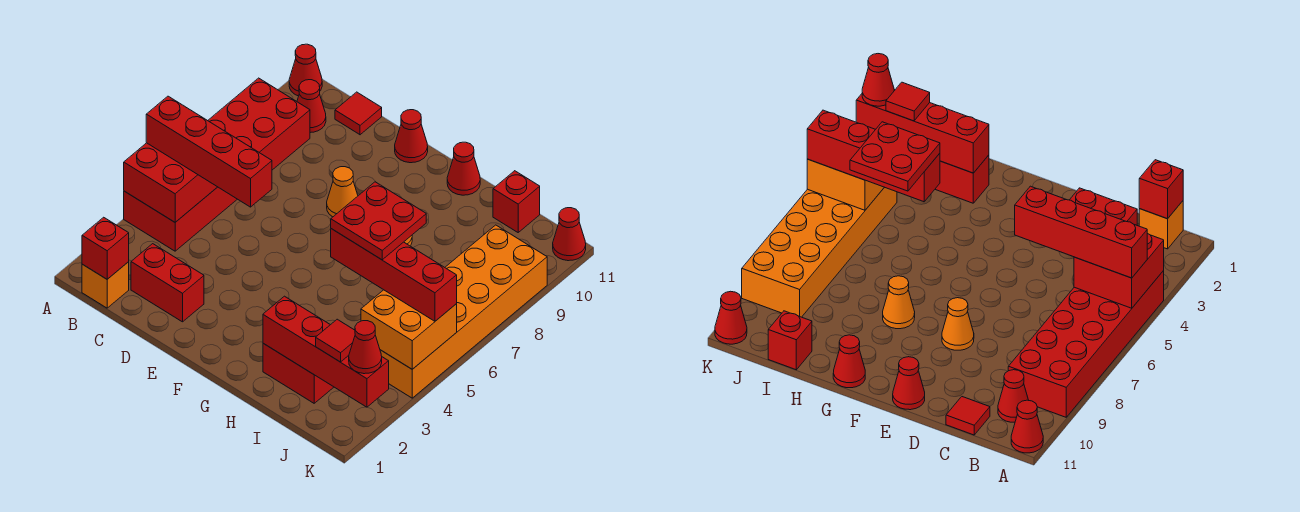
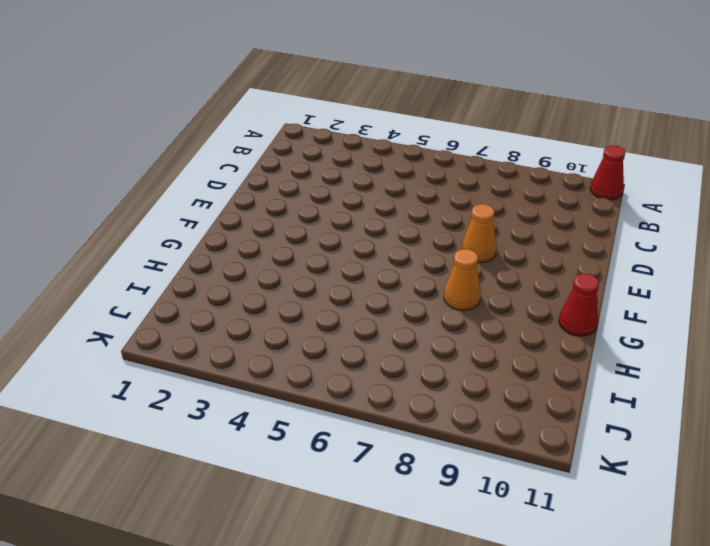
none -> red brick A4:B9 level 1
none -> orange brick B1 level 1
none -> red cone B10 level 1

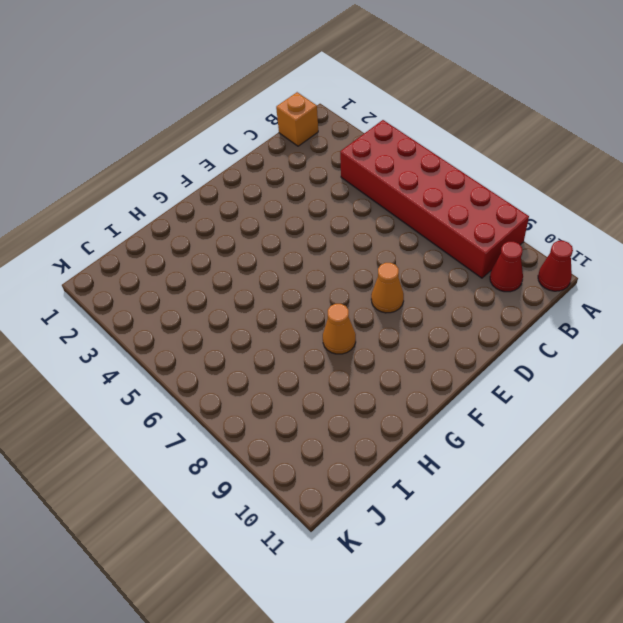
none -> red brick C2:D2 level 1
none -> red tile C11 level 1
none -> red cone E11 level 1

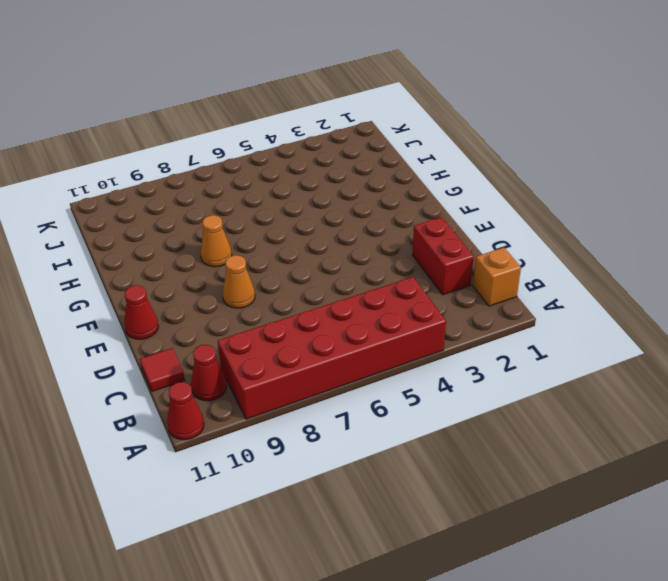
none -> red cone G11 level 1
none -> red brick H2:I2 level 1
none -> red brick I11 level 1

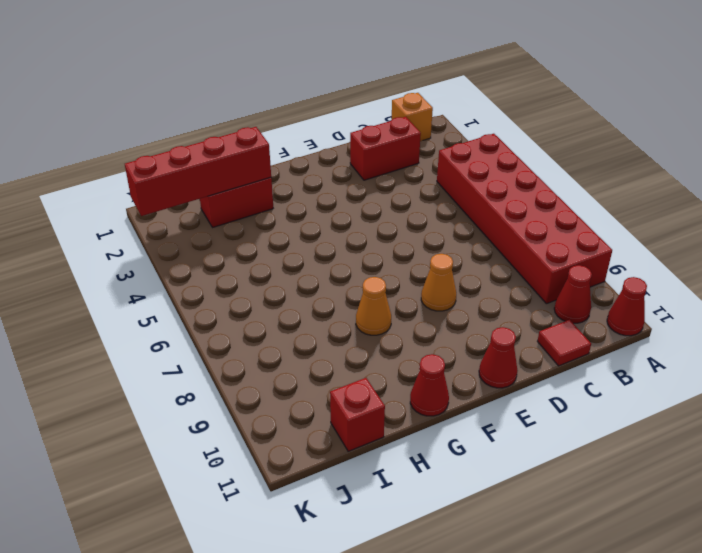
none -> orange brick J4:K9 level 1
none -> red cone K11 level 1
none -> red brick A4:B5 level 2

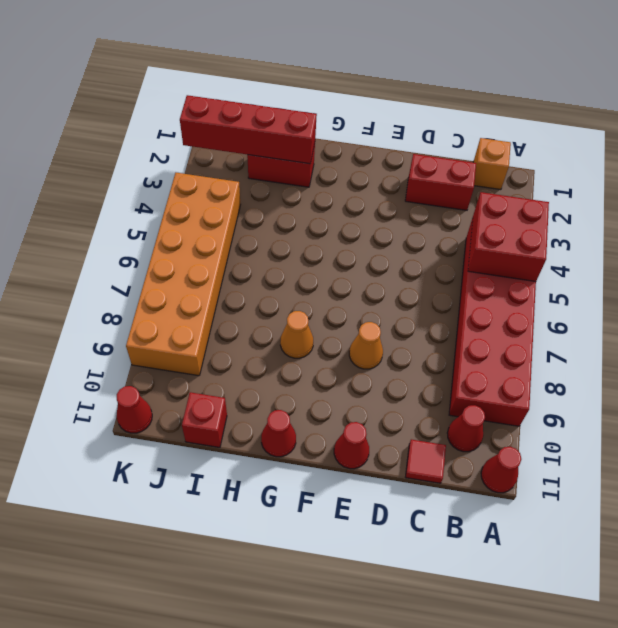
none -> red brick B1 level 2
none -> orange brick J4:K5 level 2
none -> red brick A5:D5 level 3

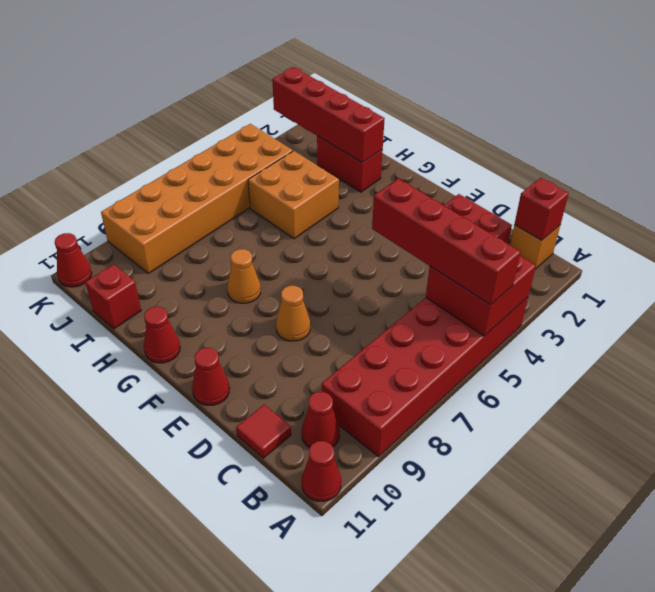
orange brick H4:I5 level 1 -> orange brick J4:K5 level 2
none -> red brick H5:K5 level 3
none -> red tile J2 level 3
none -> red cone K2 level 3

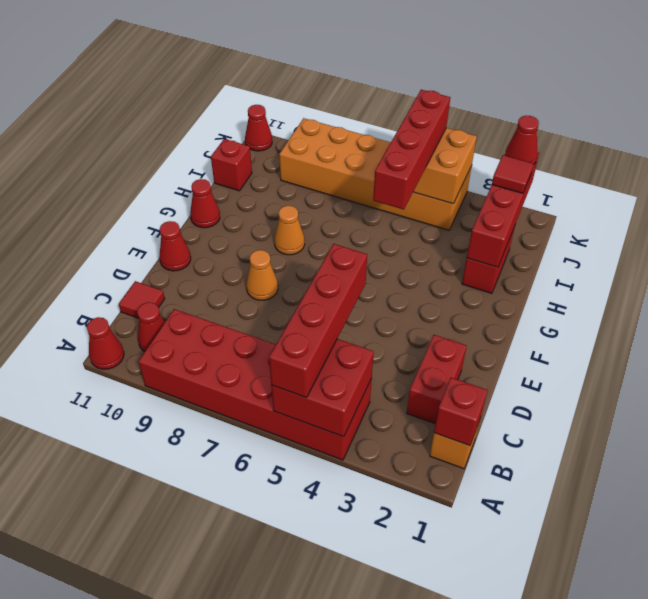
none -> red plate H5:I6 level 4

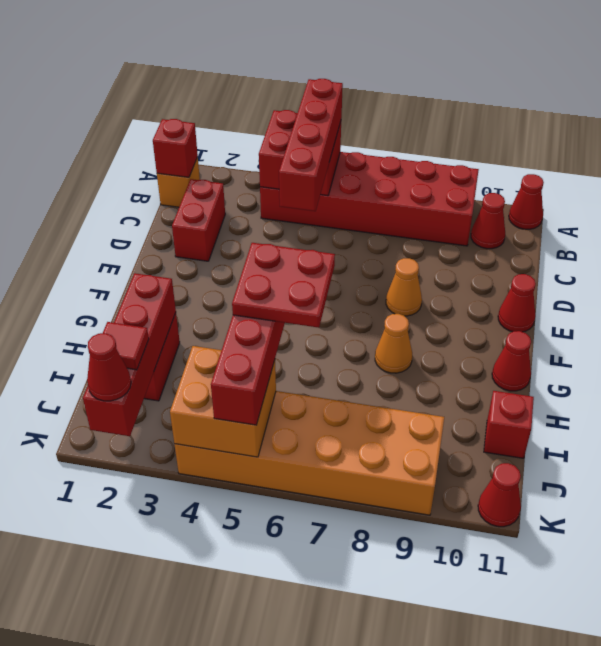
none -> red tile C11 level 1

